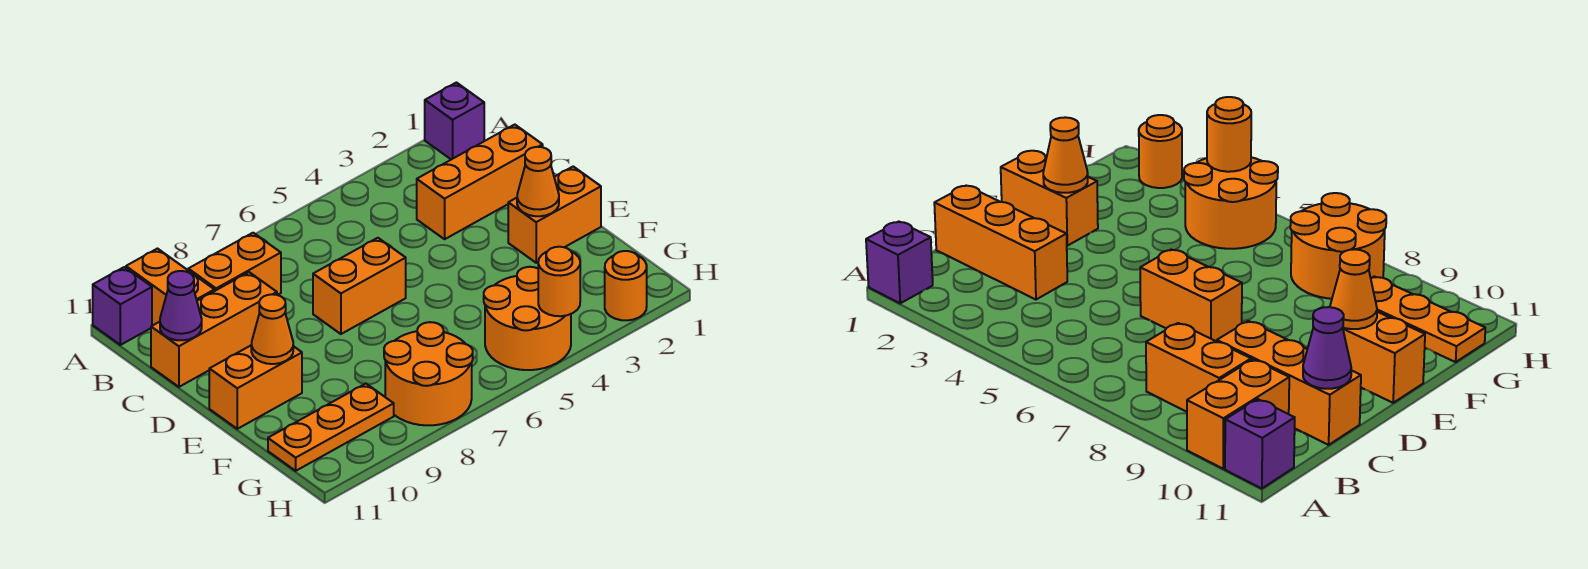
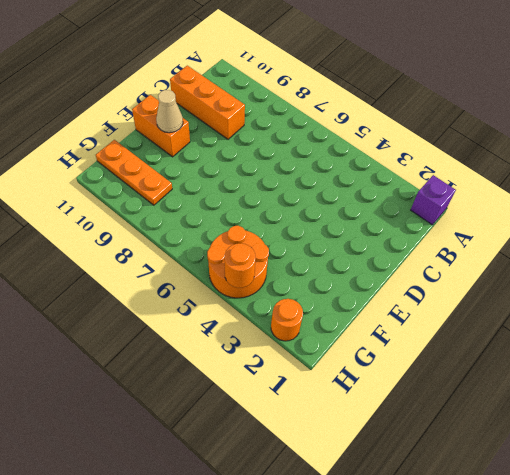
tan cone E10 level 2 -> orange cone E10 level 2
none -> orange brick A10:B10 level 1
none -> purple brick A11 level 1
none -> orange brick B8:B9 level 1

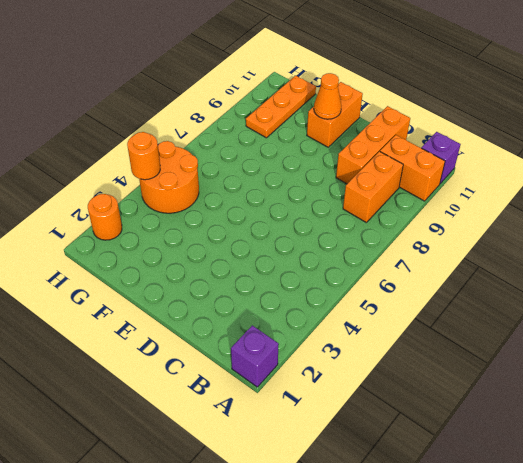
none -> orange brick C1:C3 level 1
none -> orange brick D6:D7 level 1
none -> orange brick E1:E2 level 1

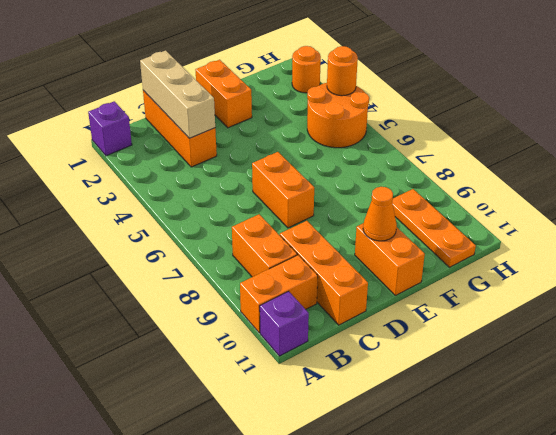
tan brick C1:C3 level 2 -> none
none -> orange round brick G7:H8 level 1
none -> purple cone C11 level 2
none -> orange cone E2 level 2

